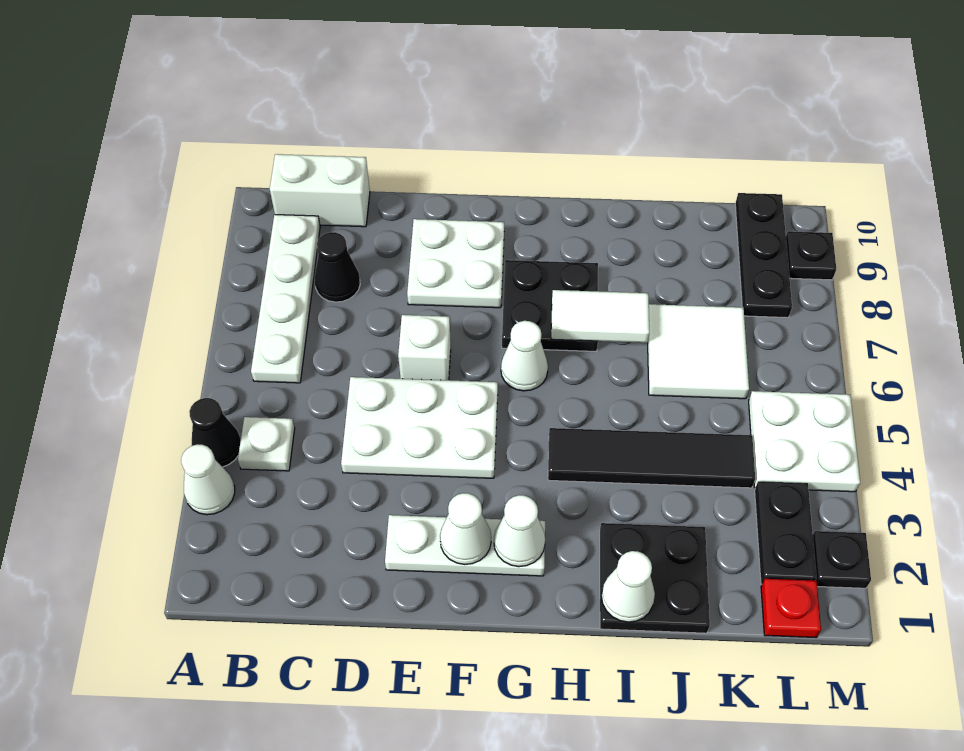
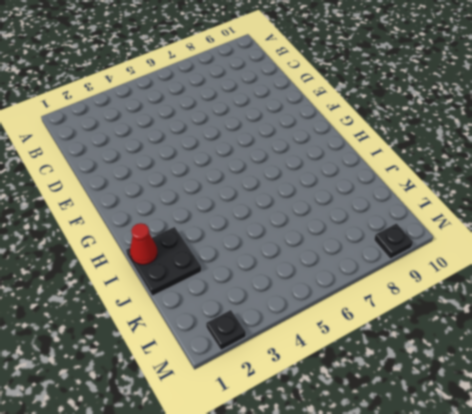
red cone I1 level 2 -> white cone I1 level 2
none -> white cone A3 level 1
none -> black cone A4 level 1
none -> white plate B4 level 1

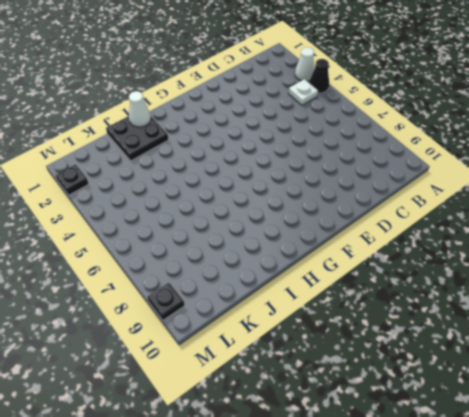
none -> white plate B6:B9 level 1
none -> white brick B10:C10 level 1
none -> black cone C8 level 1

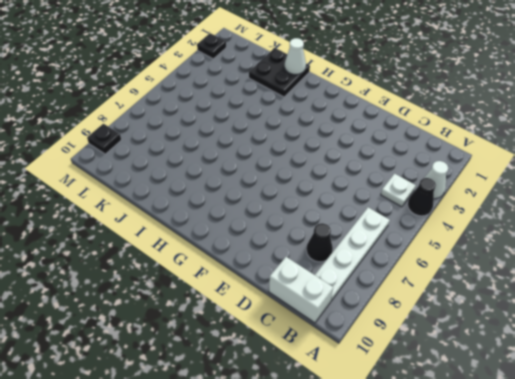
none -> white plate D4:F5 level 1
none -> white plate E2:G2 level 1
none -> white brick E6 level 1

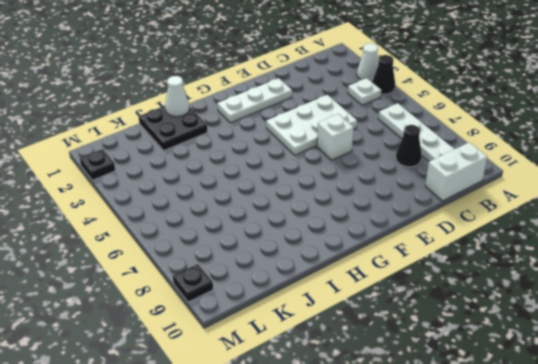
none -> white plate E8:F9 level 1
none -> white cone G6 level 1
none -> black plate G7:H8 level 1

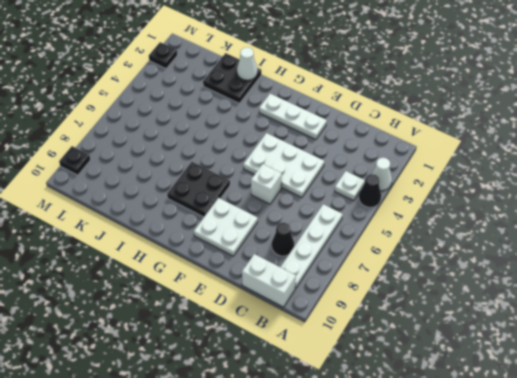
none -> white cone G6 level 1
none -> black tile H4:K4 level 1
none -> white tile J6:K7 level 1

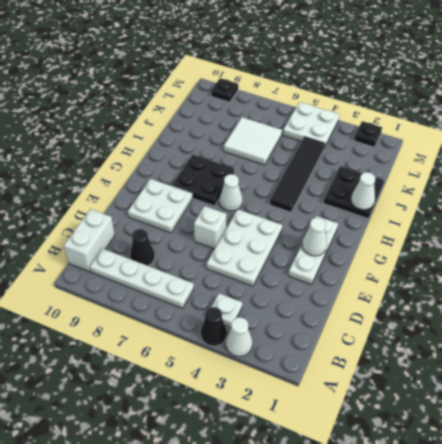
none -> red plate L1 level 1
none -> black plate L2:L3 level 1
none -> black plate L8:L10 level 1

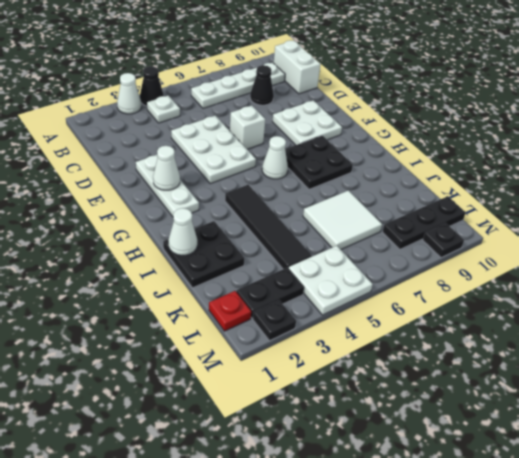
none -> white cone G2 level 2
none -> white tile H7:I7 level 2

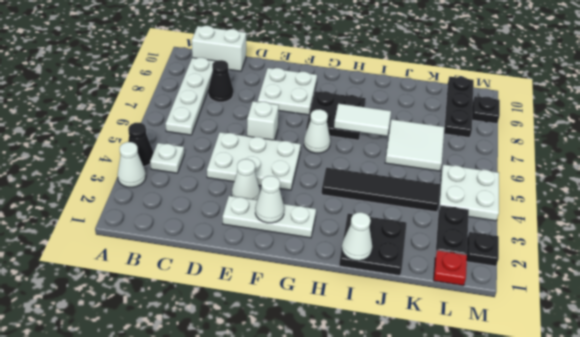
white cone E3 level 1 -> white cone G2 level 2

